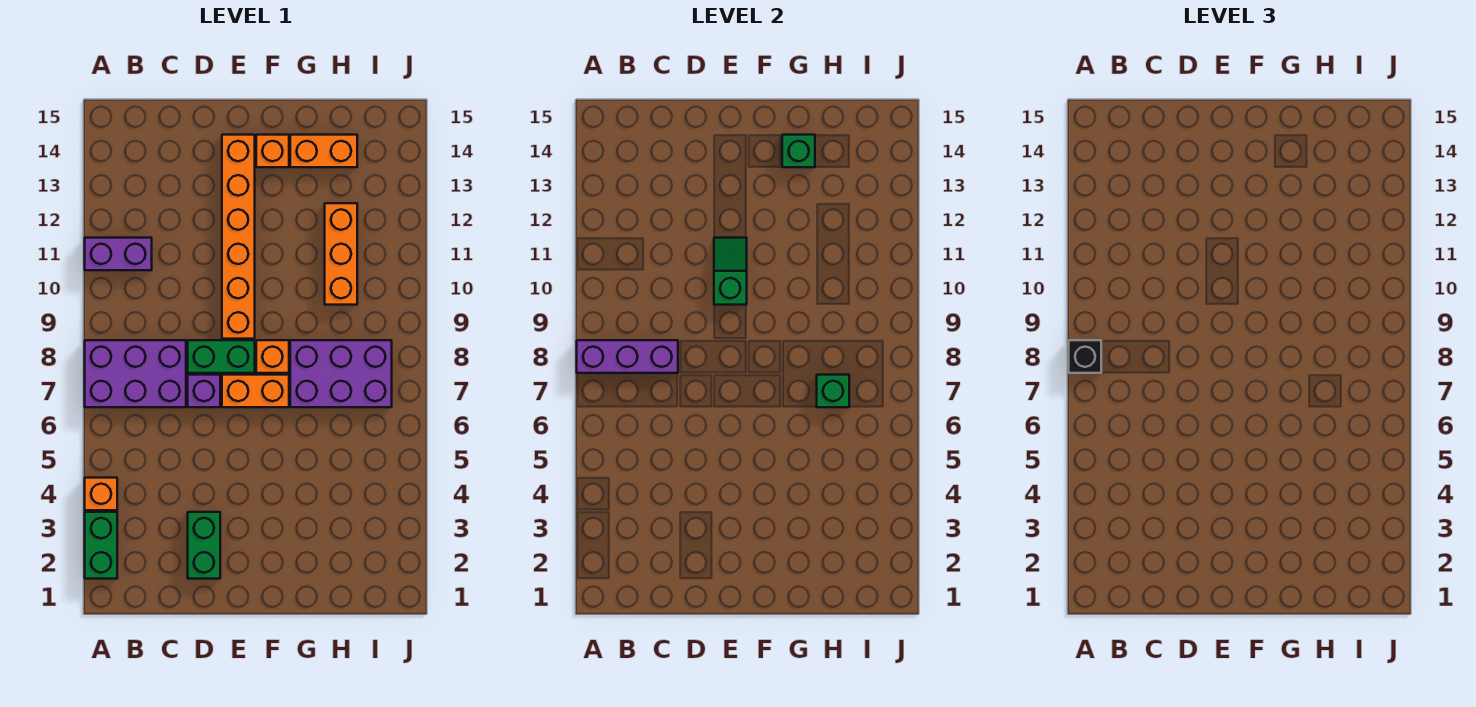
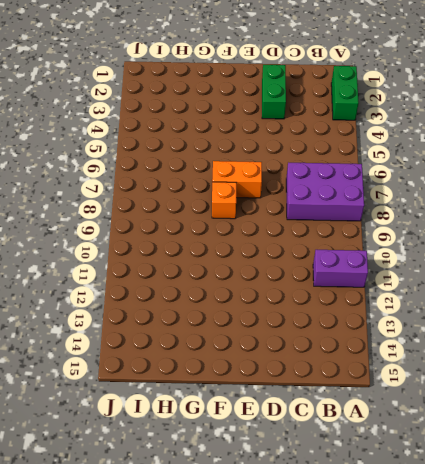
none -> orange brick A4 level 1
none -> purple brick D7 level 1
none -> green brick D8:E8 level 1

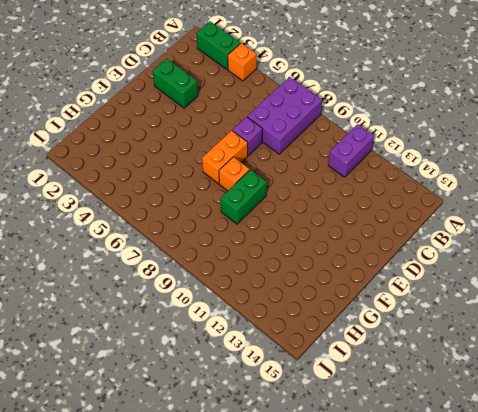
green brick F9:G9 level 1 -> green brick D8:E8 level 1
none -> orange brick E9:E14 level 1
none -> orange brick F14 level 1
none -> purple brick G7:I8 level 1

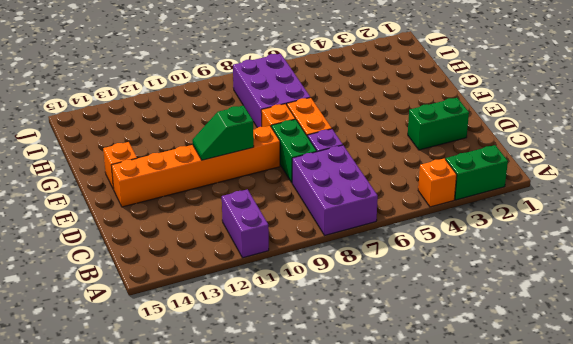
none -> orange brick G14:H14 level 1
none -> orange brick H10:H12 level 1
none -> purple brick A8:C8 level 2

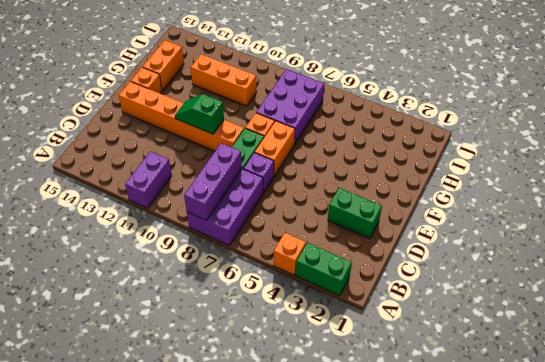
none -> green brick G14 level 2
none -> green brick H7 level 2
none -> black brick A8 level 3

